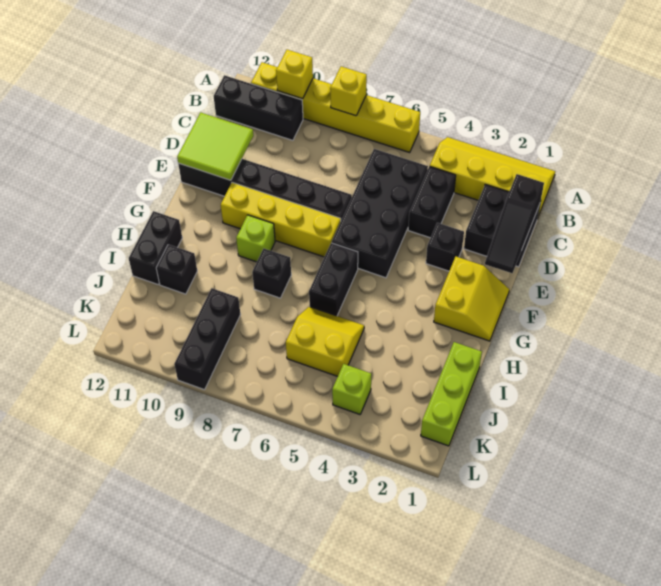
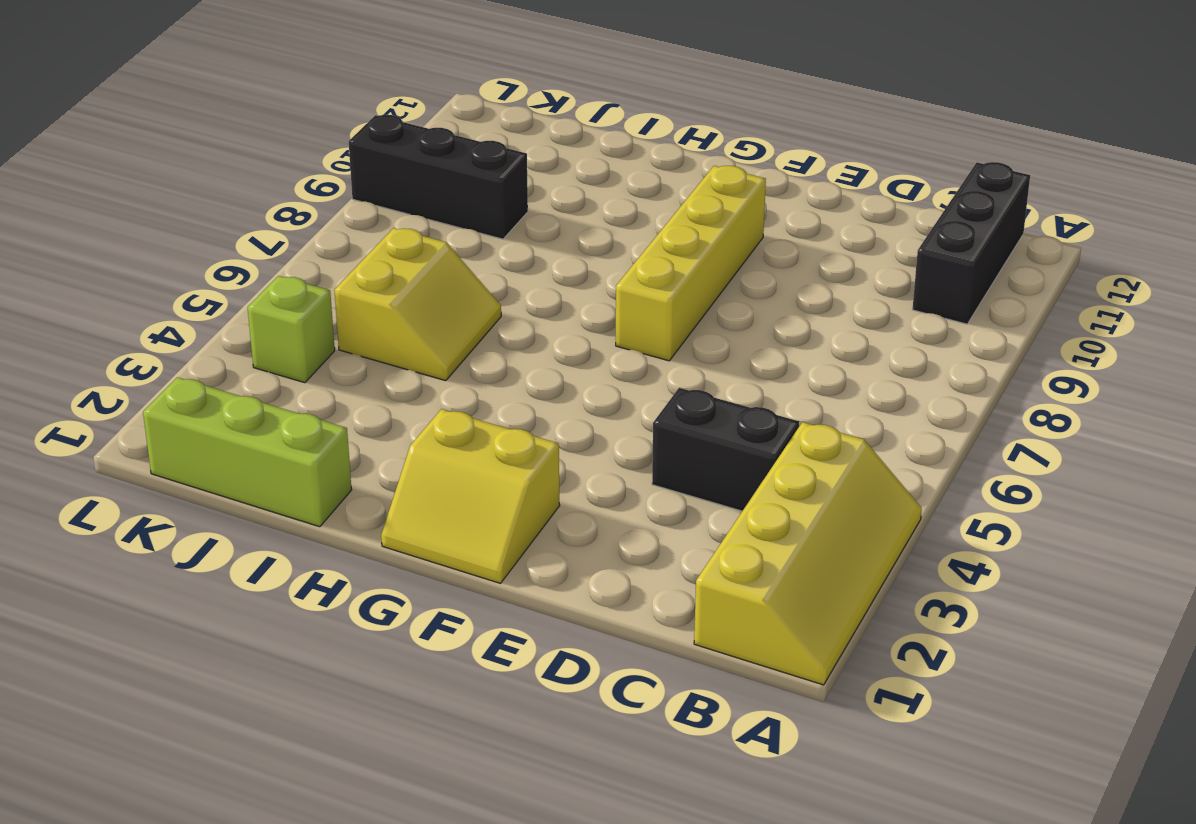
none -> yellow brick A6:A11 level 1
none -> black brick C1:D2 level 1
none -> black brick C5:F6 level 1

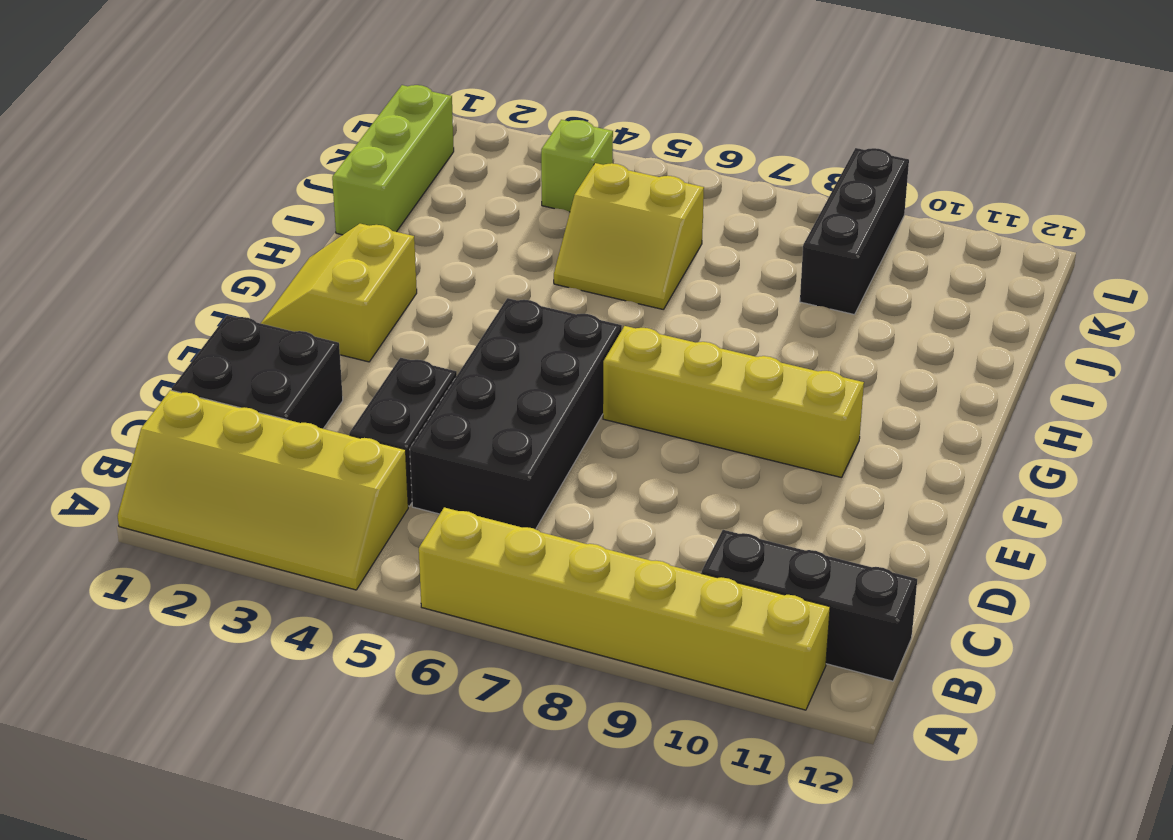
none -> black brick E3 level 1
none -> black brick E7:E12 level 1
none -> black brick G6:H6 level 1

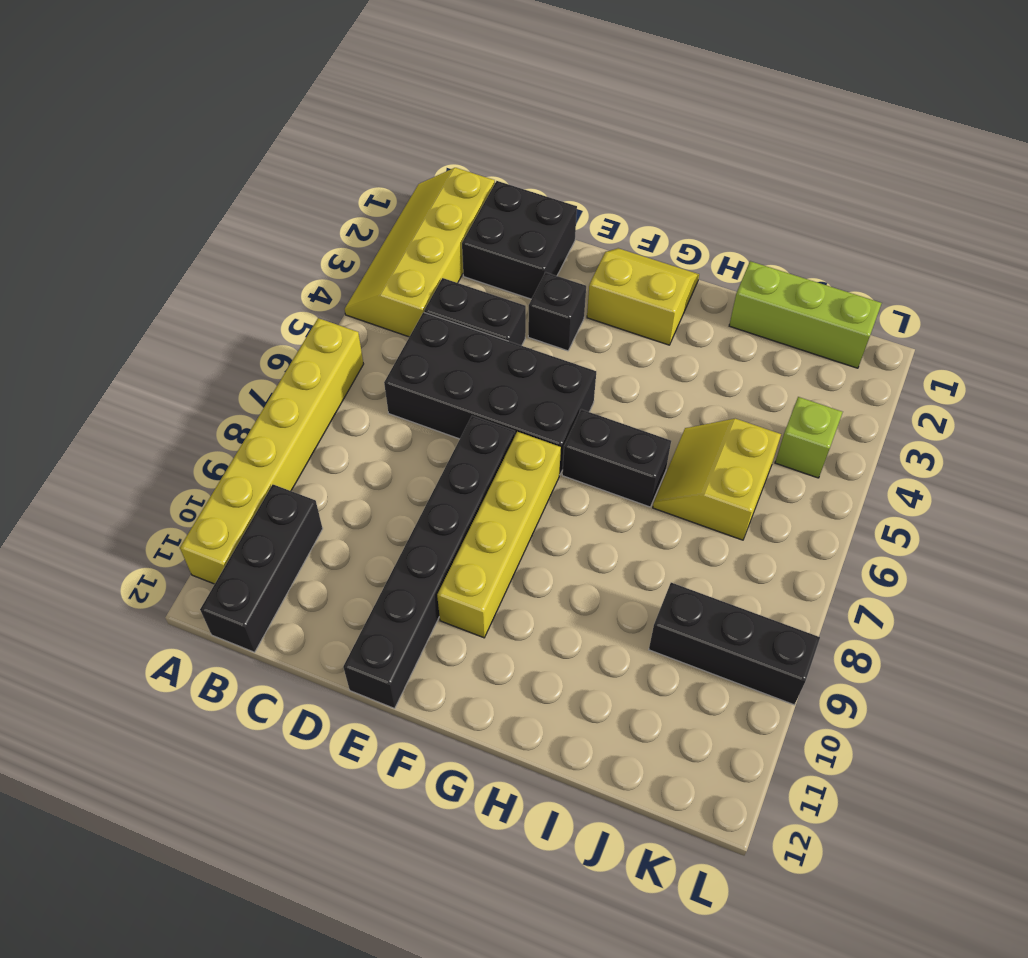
none -> lime brick G9 level 1
none -> black brick H8 level 1
none -> black brick H12:I12 level 1

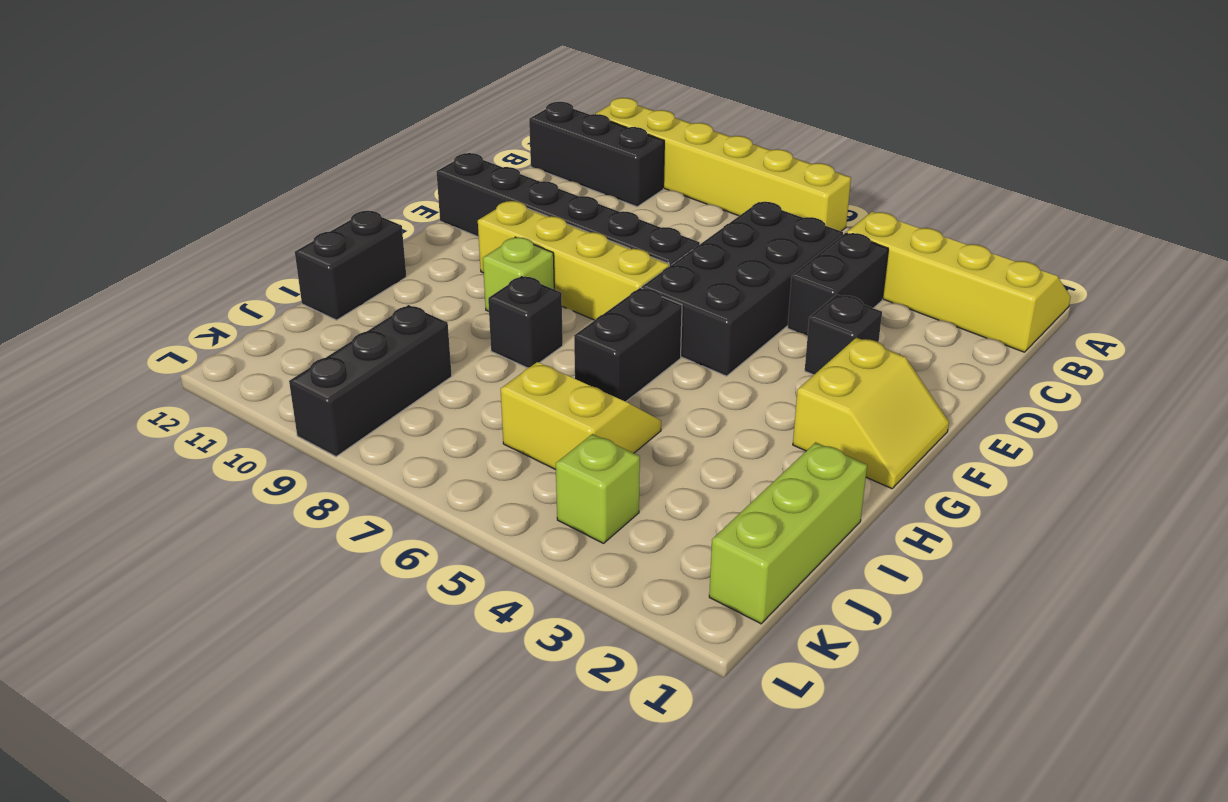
none -> black brick C1:D2 level 1
none -> black brick I11 level 1
none -> yellow brick A8 level 2

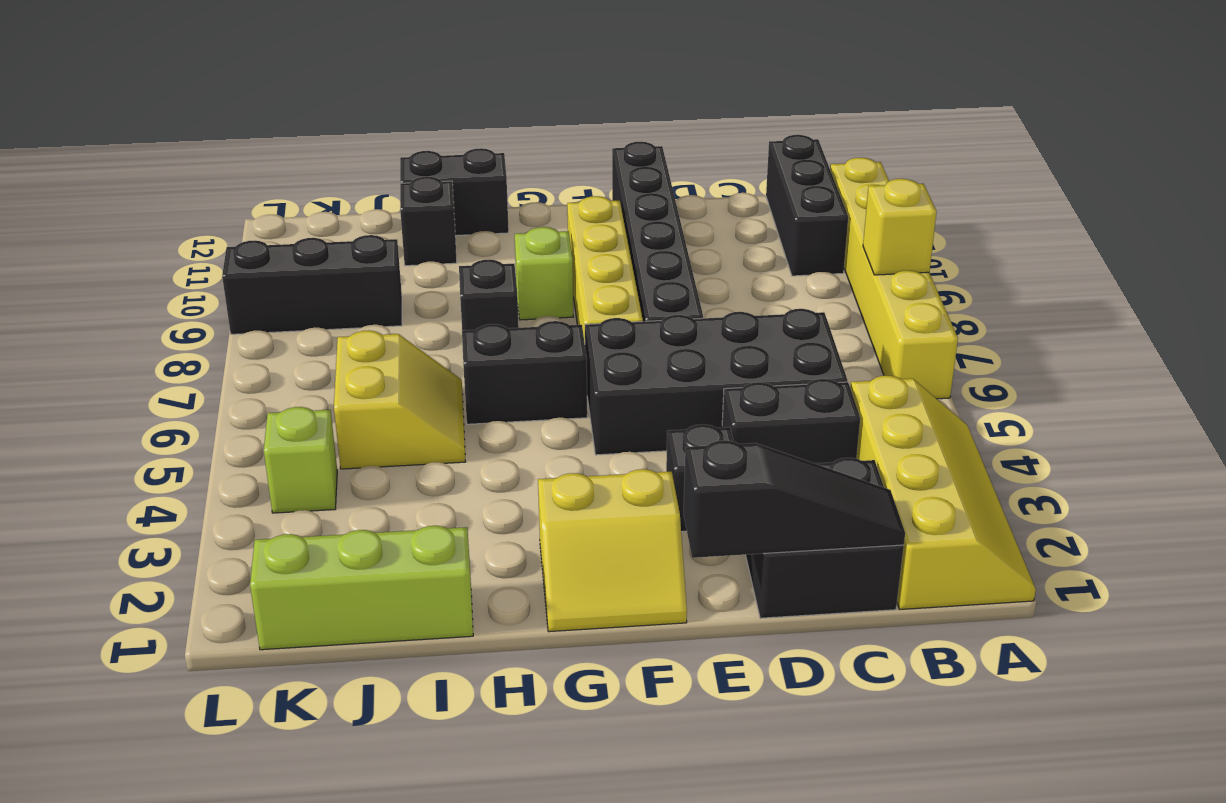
black slope C1:E1 level 2 top E -> black slope C1:E1 level 2 top C
none -> yellow brick A10 level 2
none -> lime tile D11:E12 level 2

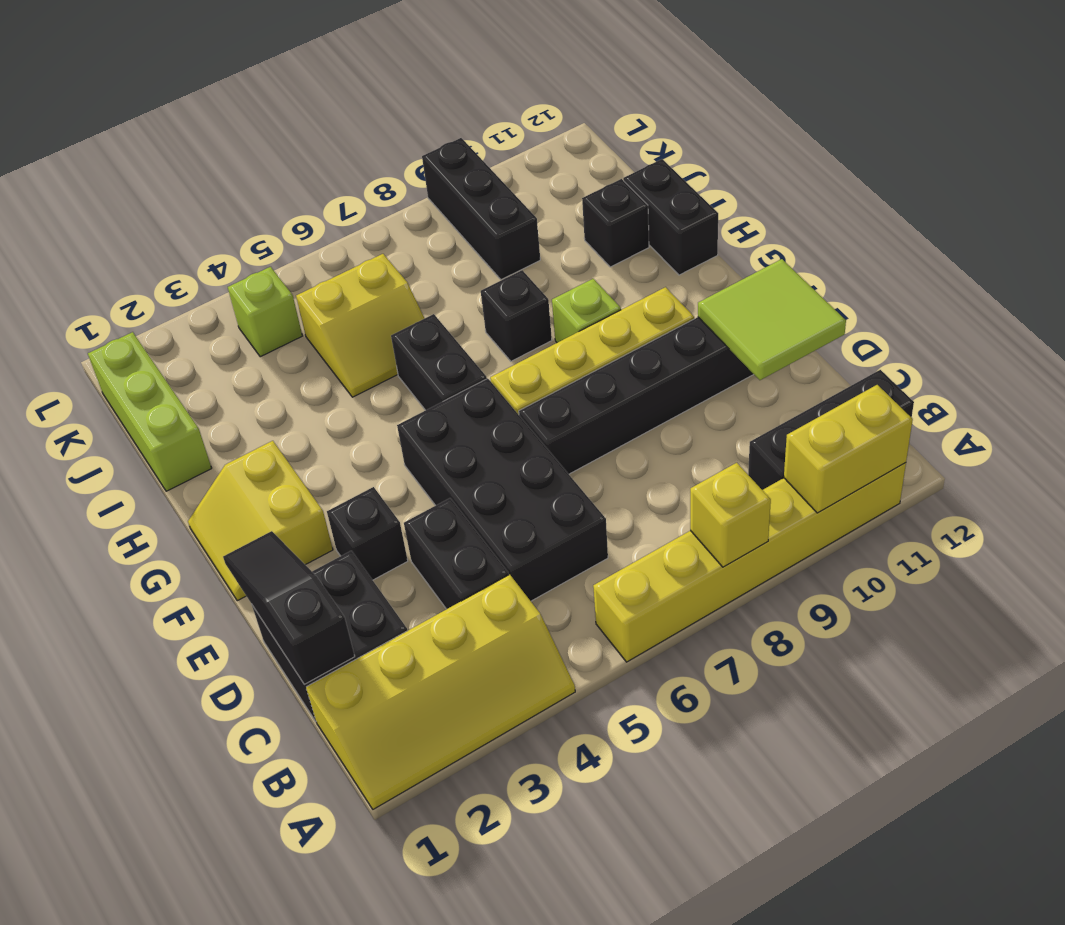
yellow brick A10:A11 level 2 -> yellow brick A10 level 2

